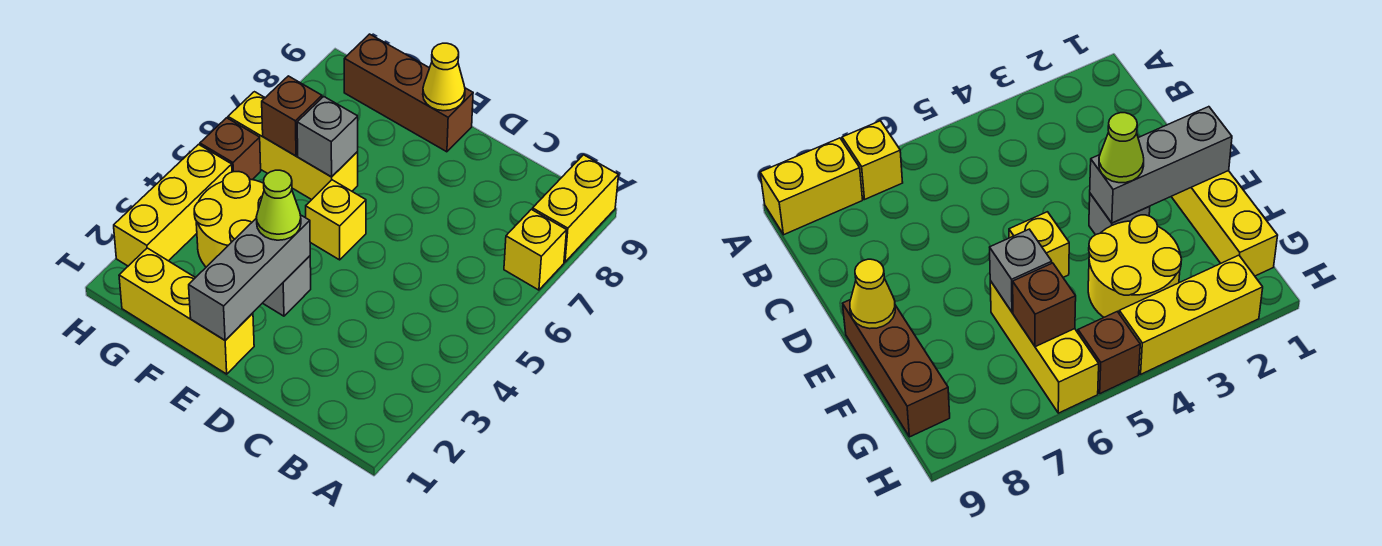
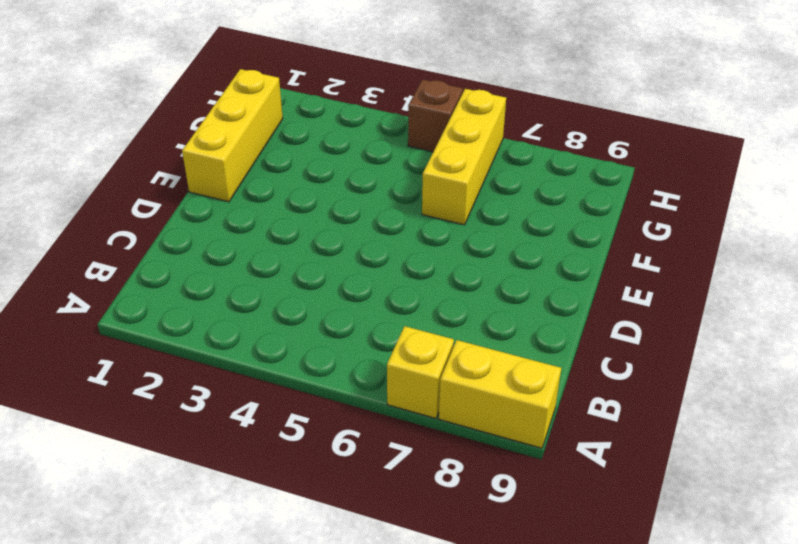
none -> grey brick E3 level 1
none -> yellow brick E5 level 1
none -> brown brick E9:G9 level 1

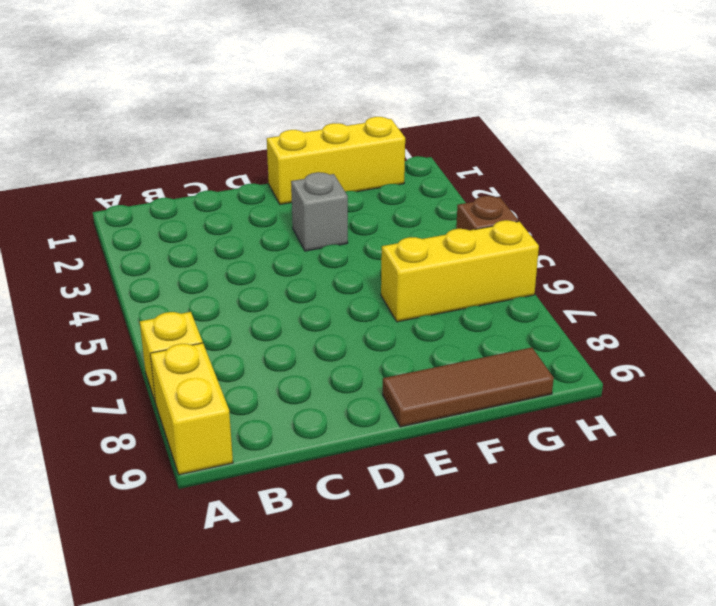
brown tile E9:G9 level 1 -> brown brick E9:G9 level 1
none -> yellow brick E5 level 1
none -> yellow round brick F3:G4 level 1
none -> yellow brick H2:H4 level 1

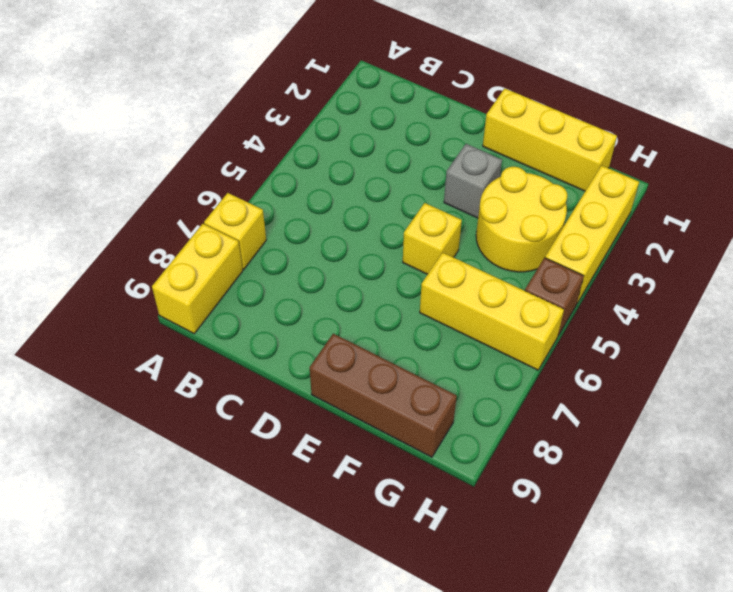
none -> grey brick E1:E3 level 2
none -> yellow cone E9 level 2
none -> grey brick F6 level 2

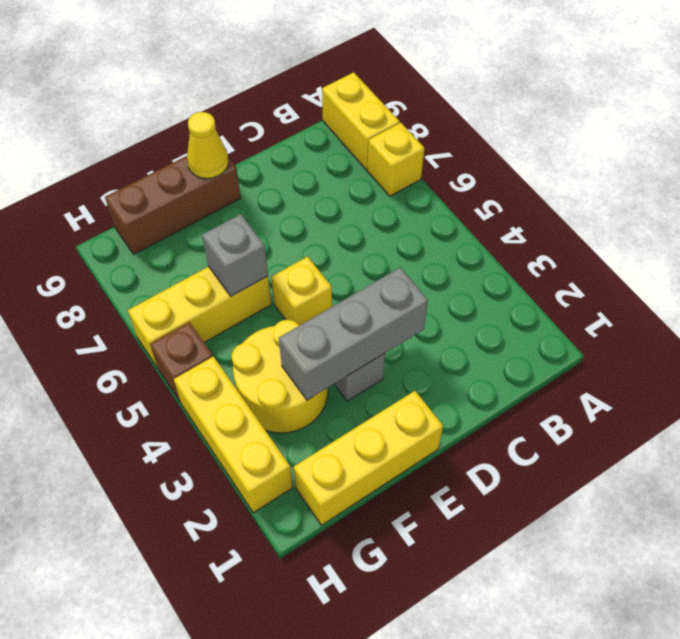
grey brick D3:F3 level 2 -> grey brick E1:E3 level 2
none -> brown brick G6 level 2
none -> lime cone E3 level 3

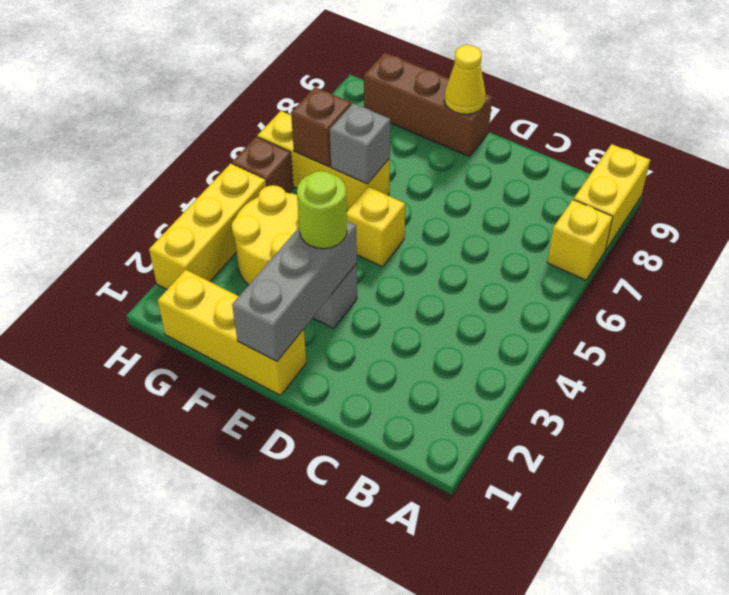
lime round brick E3 level 3 -> lime cone E3 level 3

